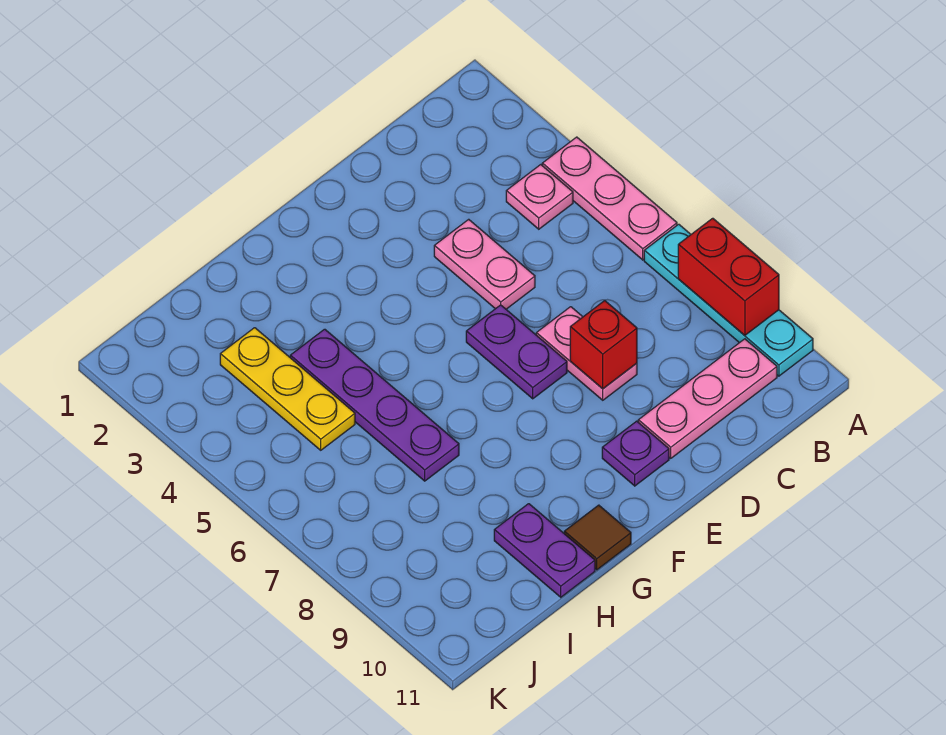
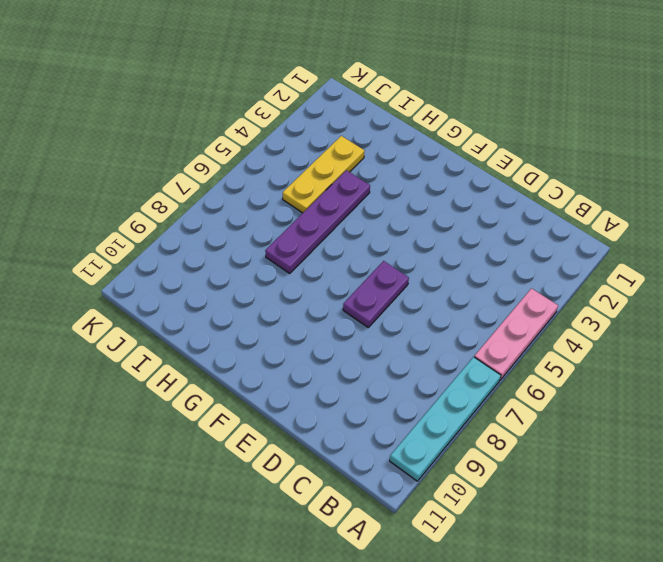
none -> pink plate B4 level 1
none -> pink plate B10:D10 level 1
none -> pink plate D4:D5 level 1

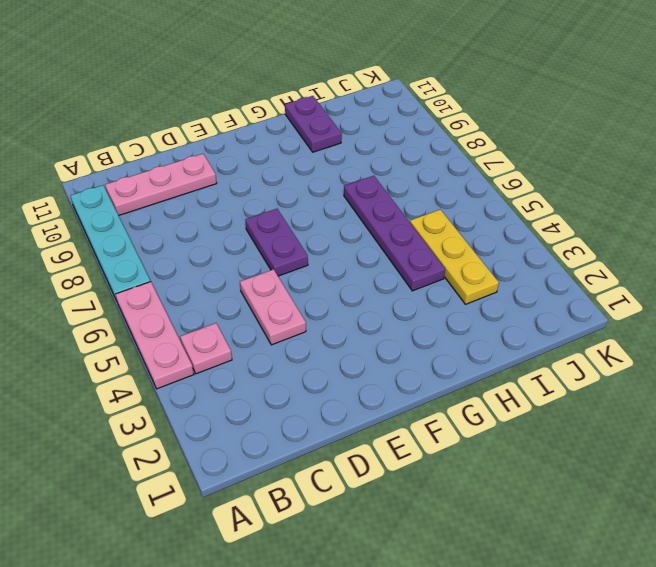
none -> pink plate D7:D8 level 1
none -> purple plate E10 level 1
none -> brown tile G11 level 1

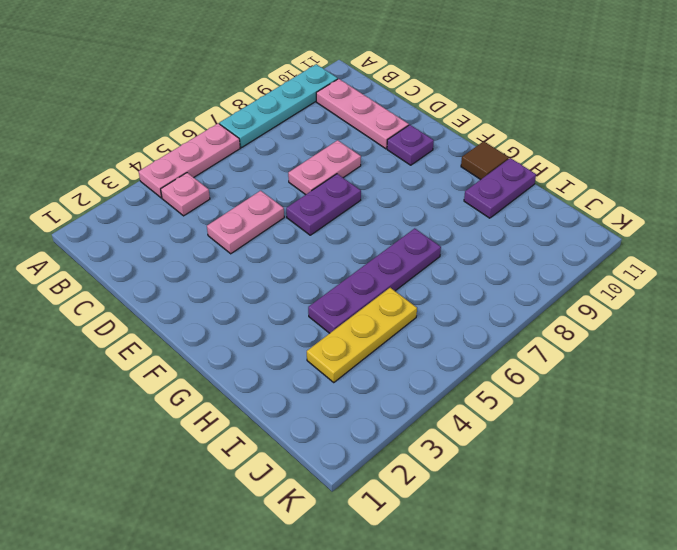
none -> red brick A8:A9 level 2
none -> red brick D8 level 2

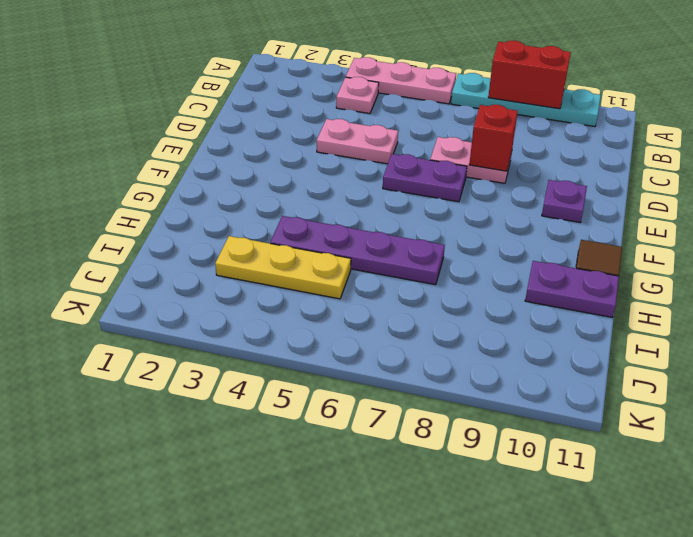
none -> pink plate B10:D10 level 1

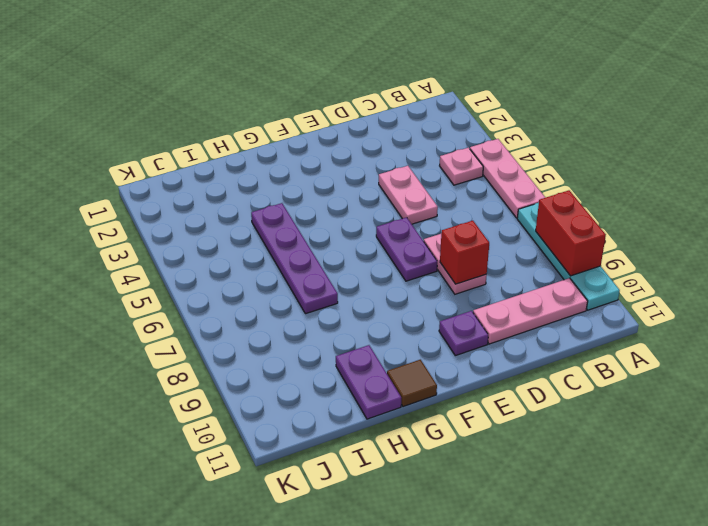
none -> yellow plate I3:I5 level 1

